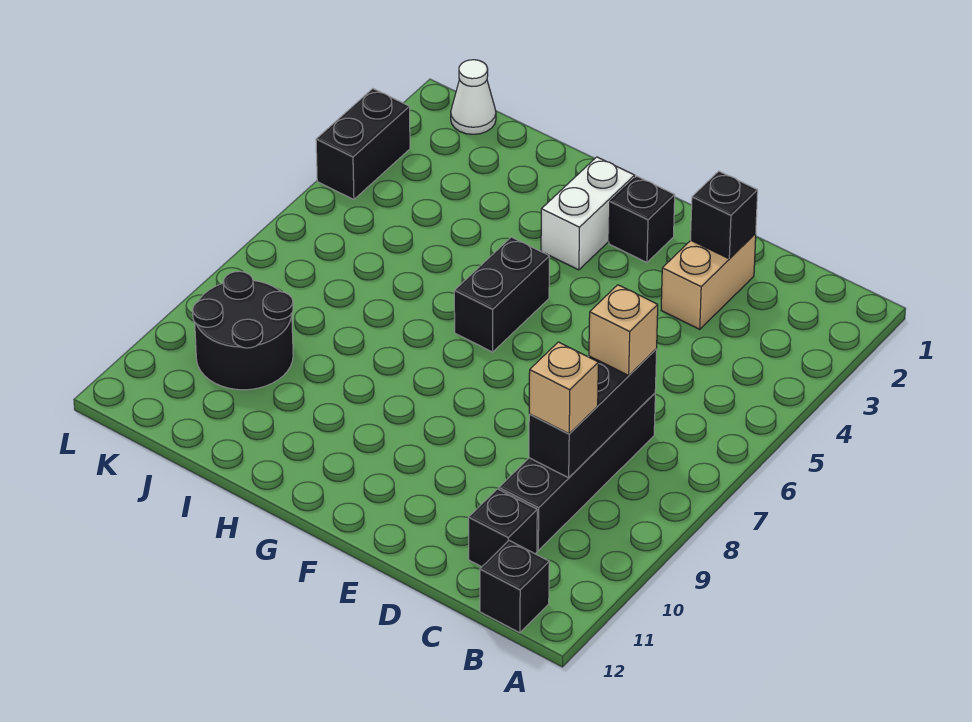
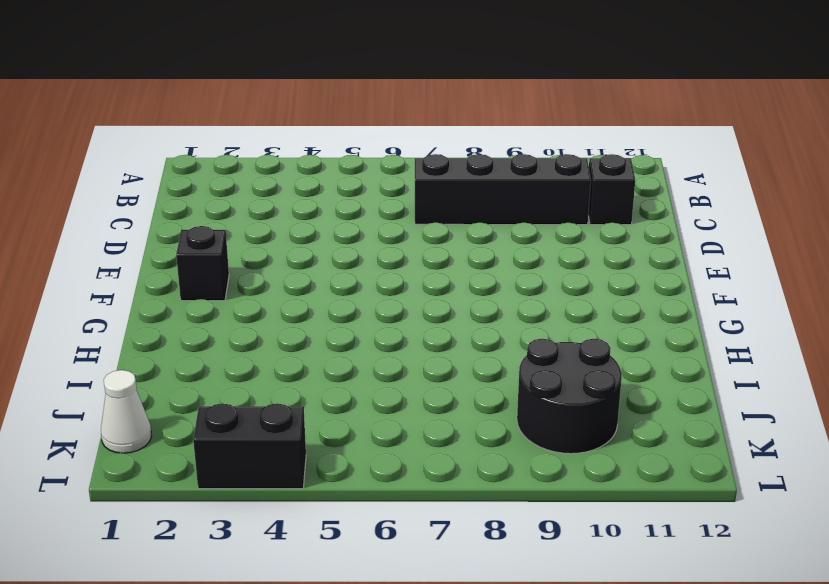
none -> black brick B12 level 1
none -> tan brick D2:D3 level 1
none -> white brick G2:G3 level 1

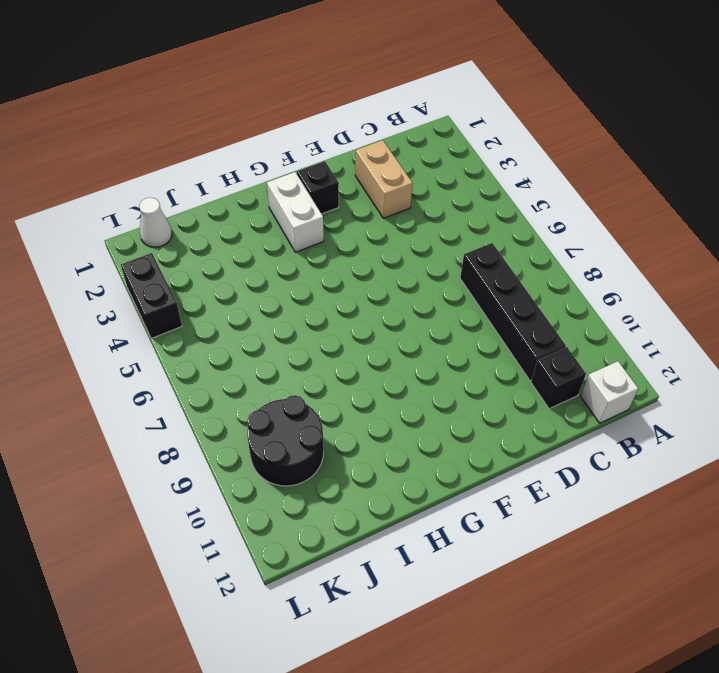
white brick B12 level 1 -> black brick B12 level 1
none -> black brick G5:G6 level 1
none -> black brick C7:C9 level 2
none -> black brick D2 level 2

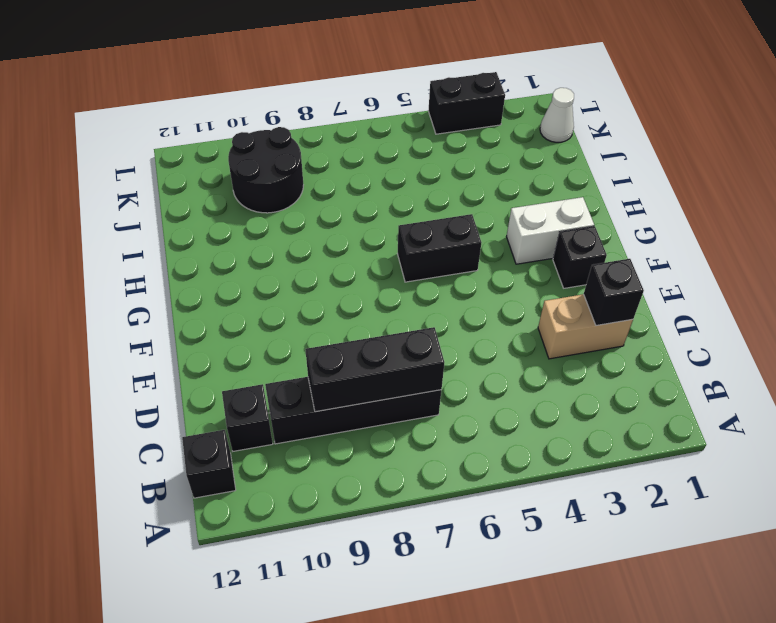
none -> tan brick C7 level 3
none -> tan brick C9 level 3

